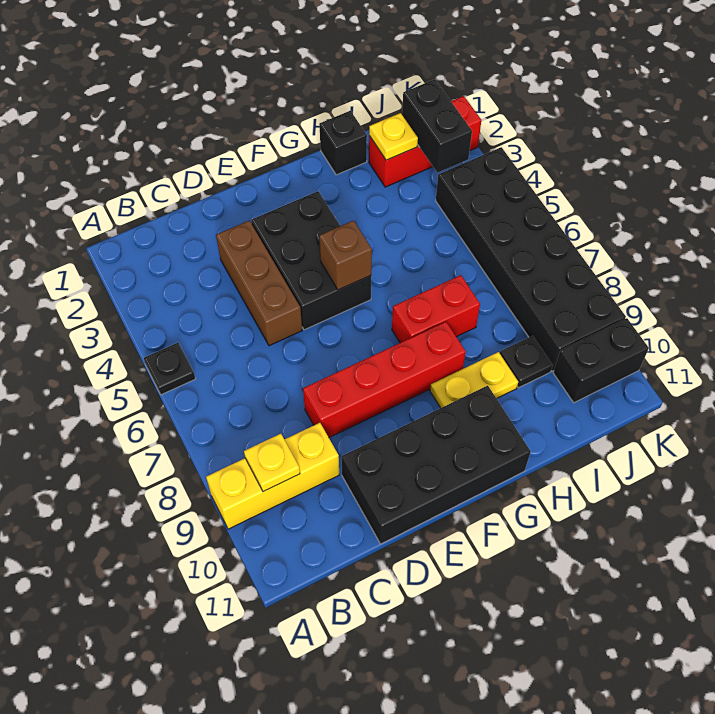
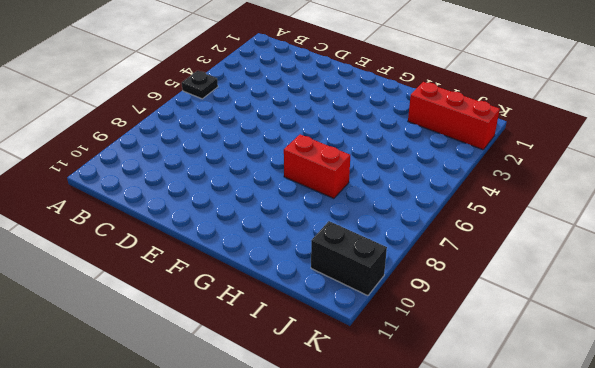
none -> yellow brick A9:C9 level 1
none -> brown brick D3:D5 level 1
none -> red brick D8:G8 level 1

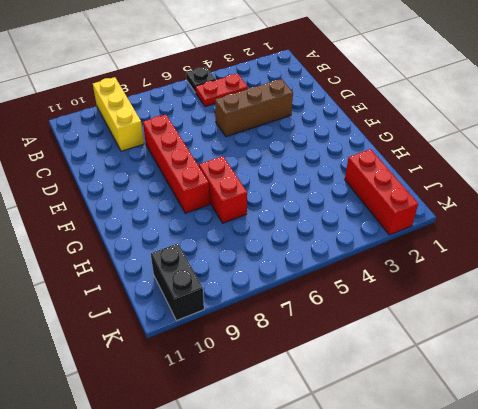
red plate B4:B5 level 1 -> none
none -> black brick D10:G11 level 1
none -> black brick E3:F5 level 1
none -> yellow plate G9:H9 level 1

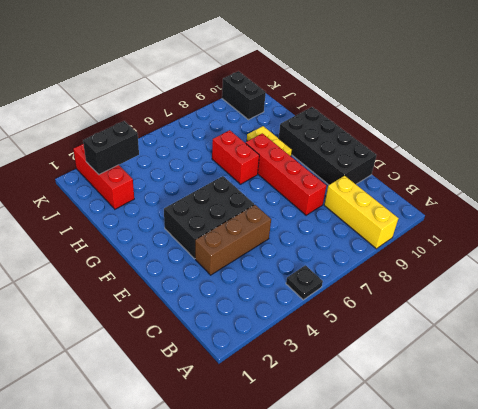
none -> black brick H1 level 1
none -> black plate I9 level 1
none -> black brick J4:K9 level 1

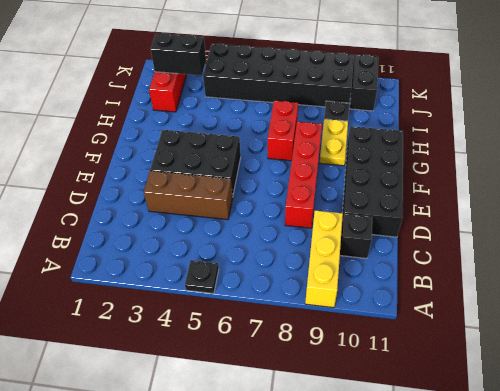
black brick C10 level 1 -> black brick H1 level 1
none -> yellow plate B9 level 2
none -> brown brick F5 level 2
none -> yellow plate I2 level 2

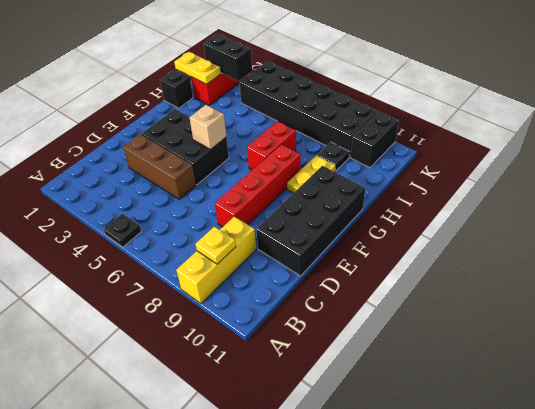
tan brick F5 level 2 -> brown brick F5 level 2
yellow plate I1:I2 level 2 -> yellow plate I2 level 2

